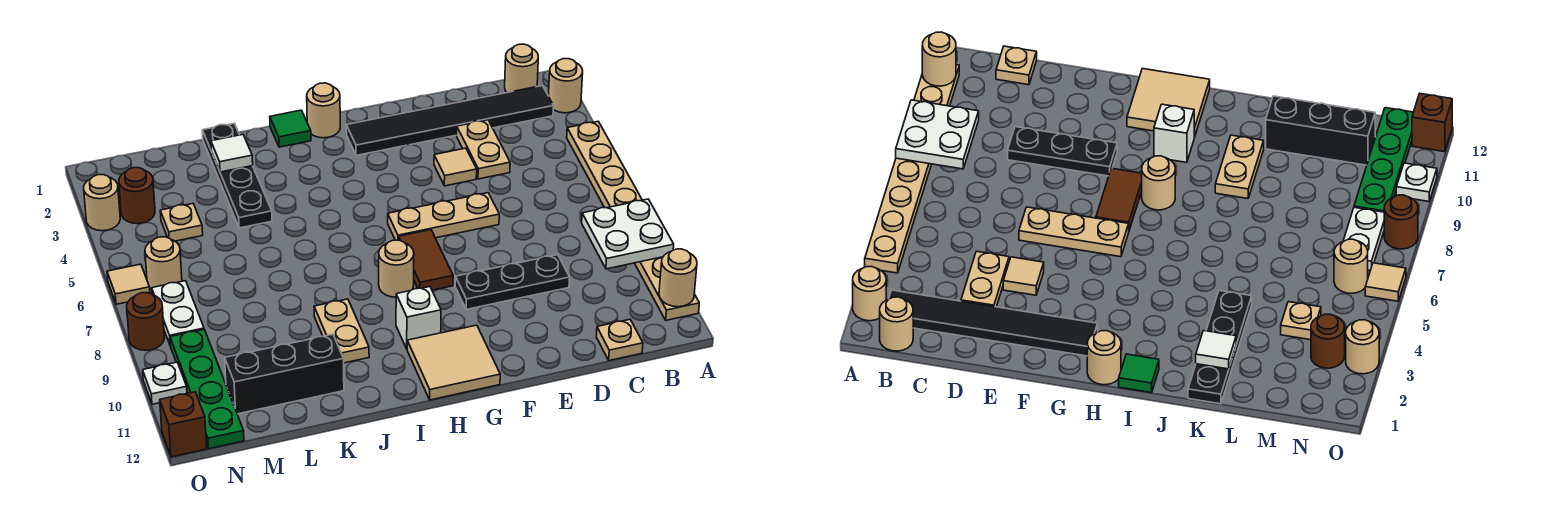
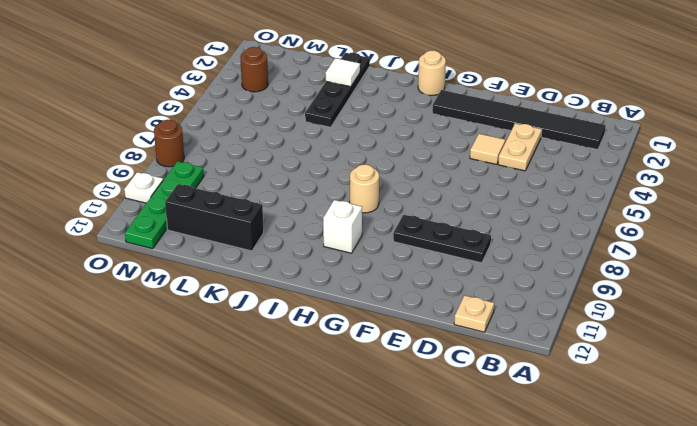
none -> tan round brick A2 level 1
none -> tan plate A4:A11 level 1
none -> tan round brick B1 level 1
none -> tan plate E6:G6 level 1

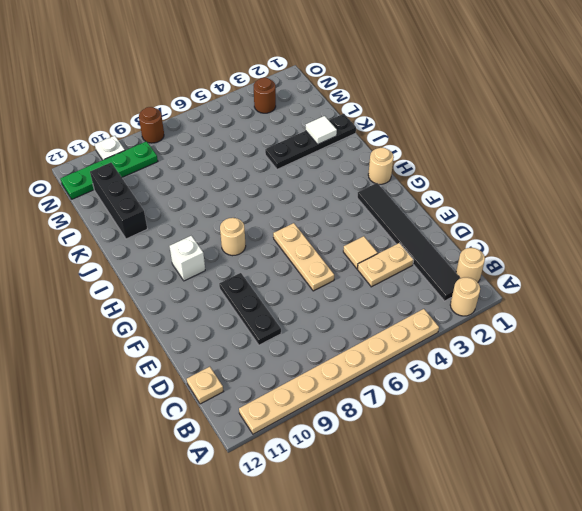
none -> brown tile G7:G8 level 1
none -> tan tile G11:H12 level 1
none -> green tile I1 level 1
none -> tan plate J9:J10 level 1

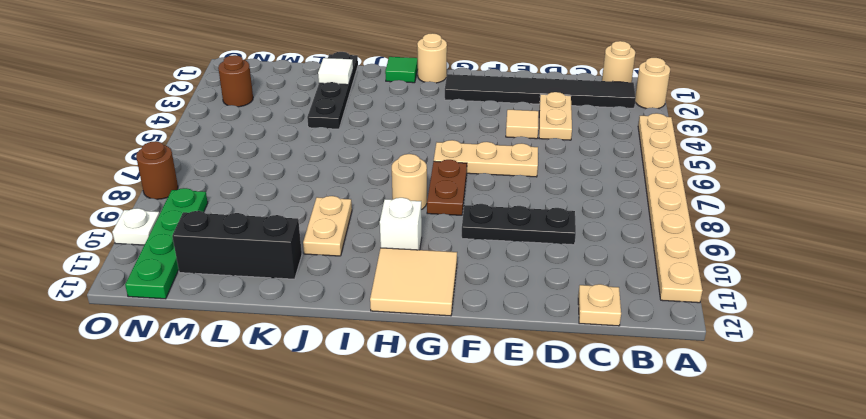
brown plate G7:G8 level 1 -> brown tile G7:G8 level 1
none -> tan plate M4 level 1
none -> tan round brick N6 level 1
none -> white plate N7:N8 level 1
none -> tan round brick O3 level 1

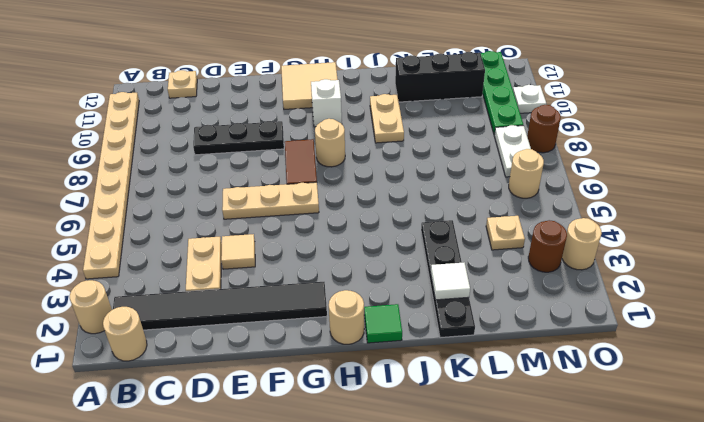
none -> tan tile O6 level 1
none -> brown brick O12 level 1
none -> white plate A8:B9 level 2
none -> tan round brick A11 level 2

